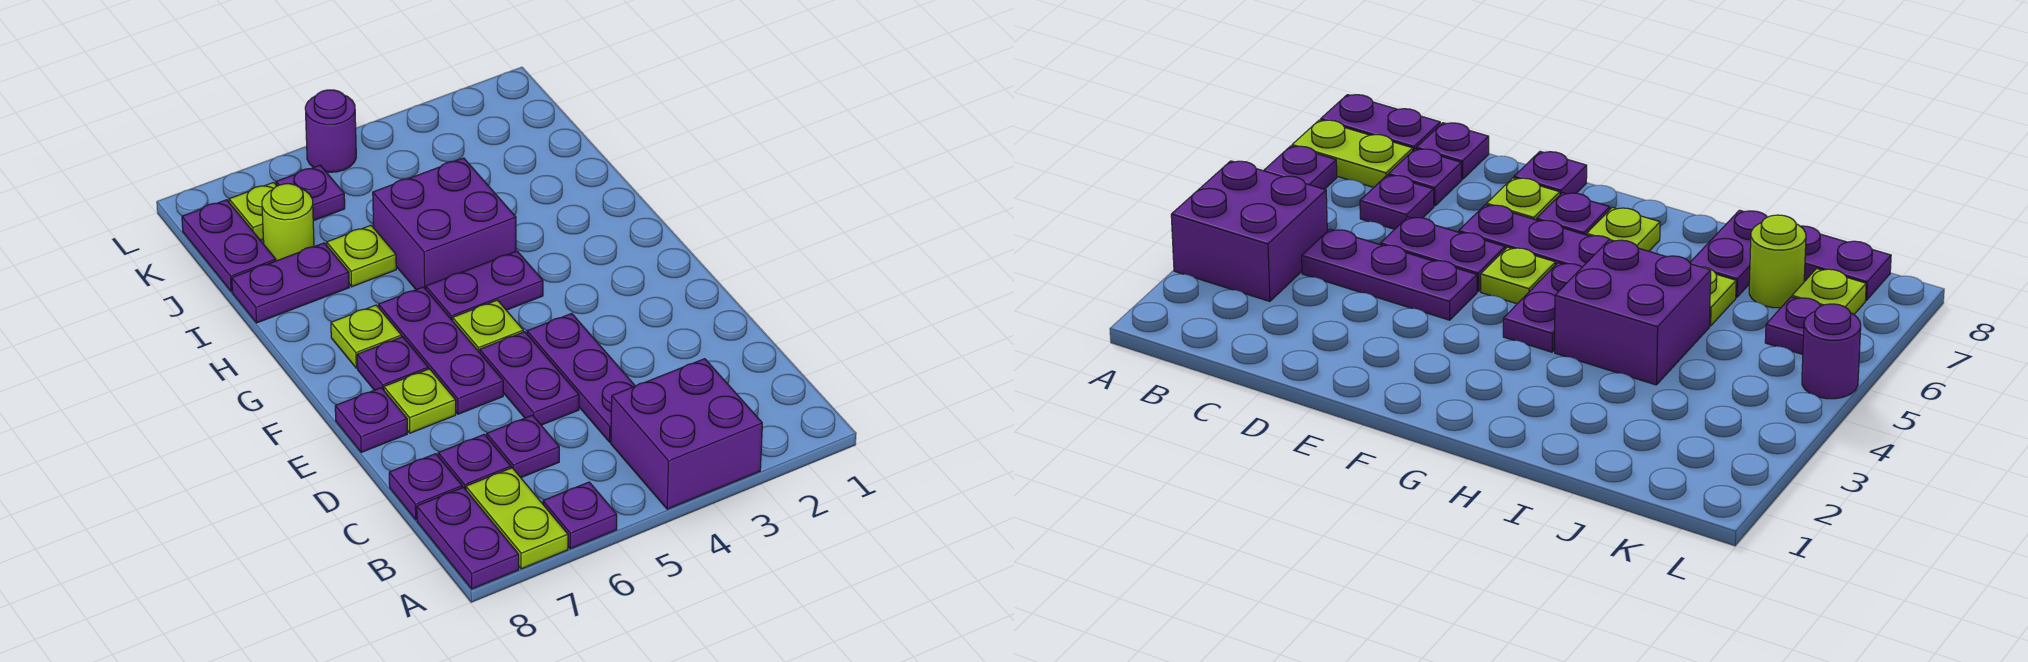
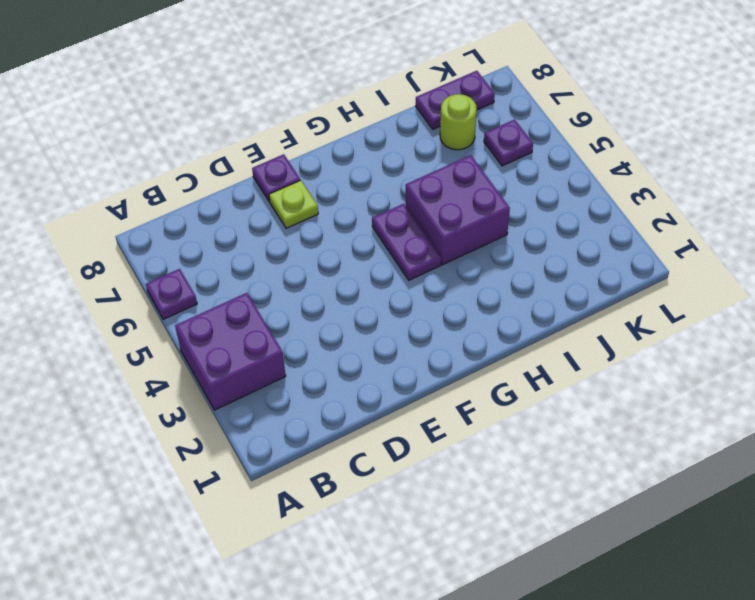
none -> lime plate A7:B7 level 1
none -> purple plate A8:B8 level 1
none -> purple plate C4:E4 level 1

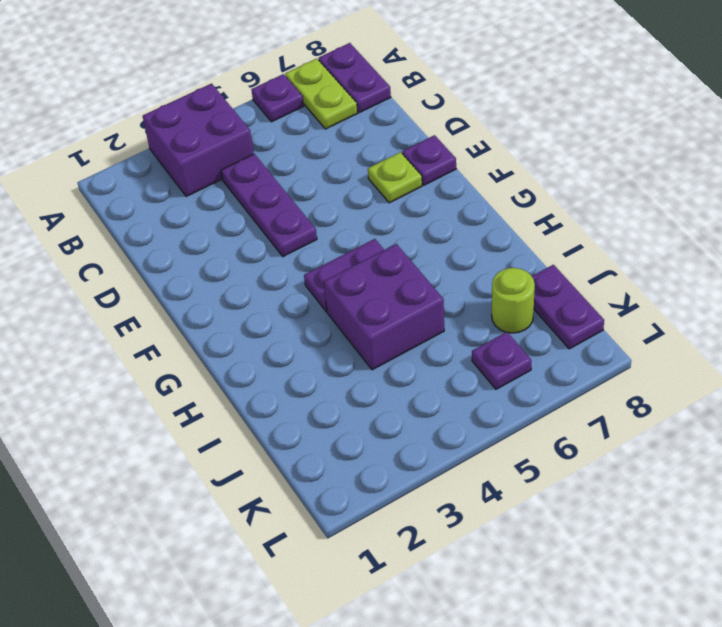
none -> purple plate C6 level 1
none -> purple plate C7 level 1
none -> purple plate C8 level 1

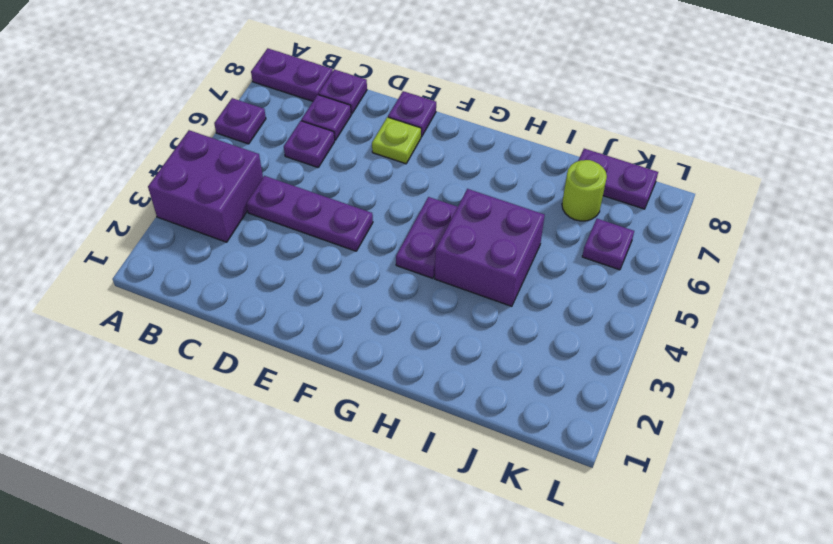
none -> lime plate A7:B7 level 1
none -> purple plate D5:E5 level 1
none -> purple plate E6:G6 level 1

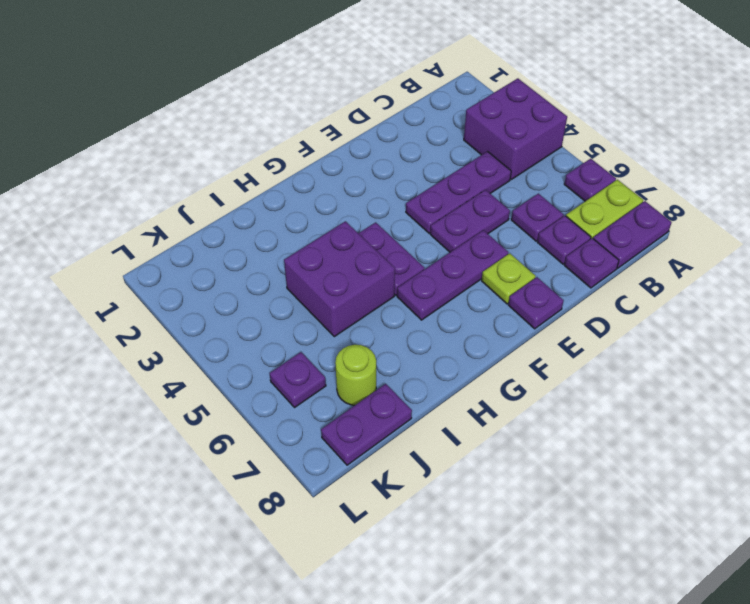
none -> lime plate F5 level 1
none -> purple plate F7 level 1
none -> lime plate G7 level 1

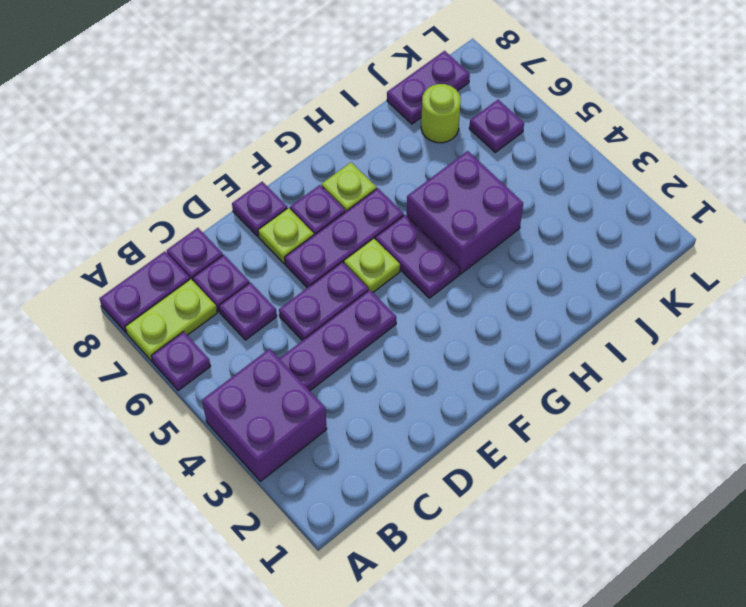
none -> lime plate I6 level 1
none -> purple plate I7:I8 level 1
none -> lime plate K7 level 1

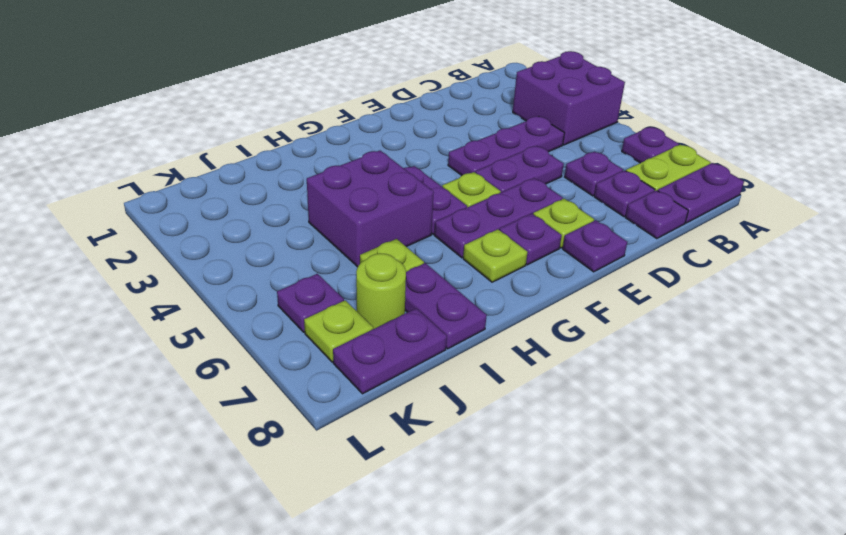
none -> purple round brick L5 level 1

